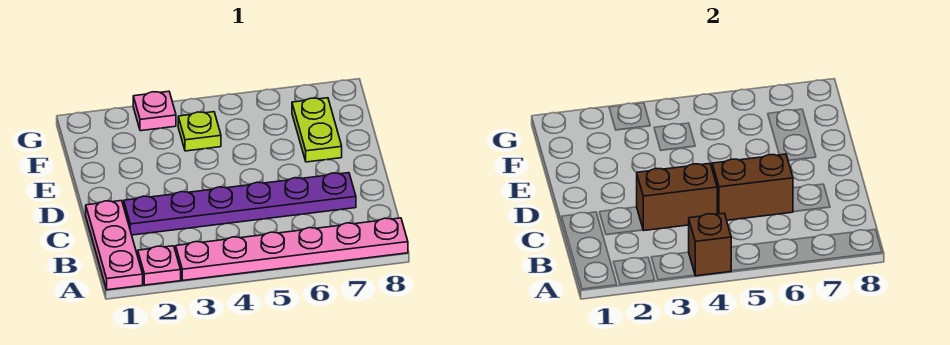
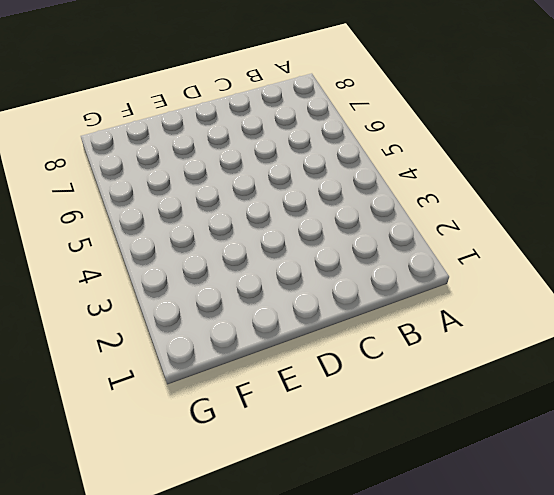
none -> pink plate A1:C1 level 1
none -> pink plate A2 level 1

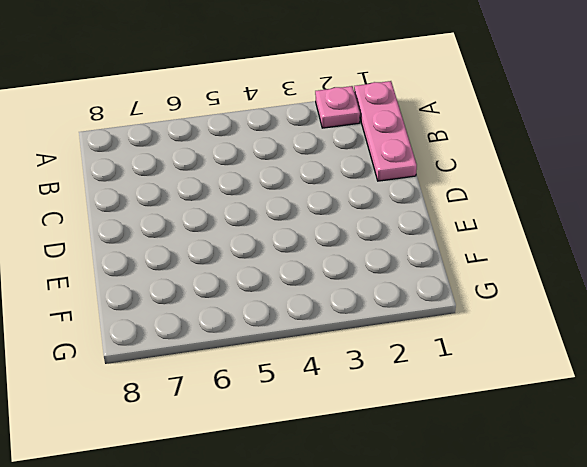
none -> pink plate A3:A8 level 1
none -> purple plate C2:C7 level 1

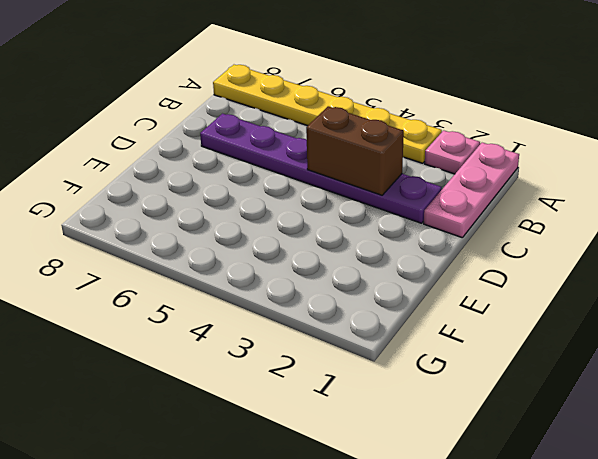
yellow plate A3:A8 level 1 -> pink plate A3:A8 level 1
none -> lime plate E7:F7 level 1
none -> lime plate F4 level 1

